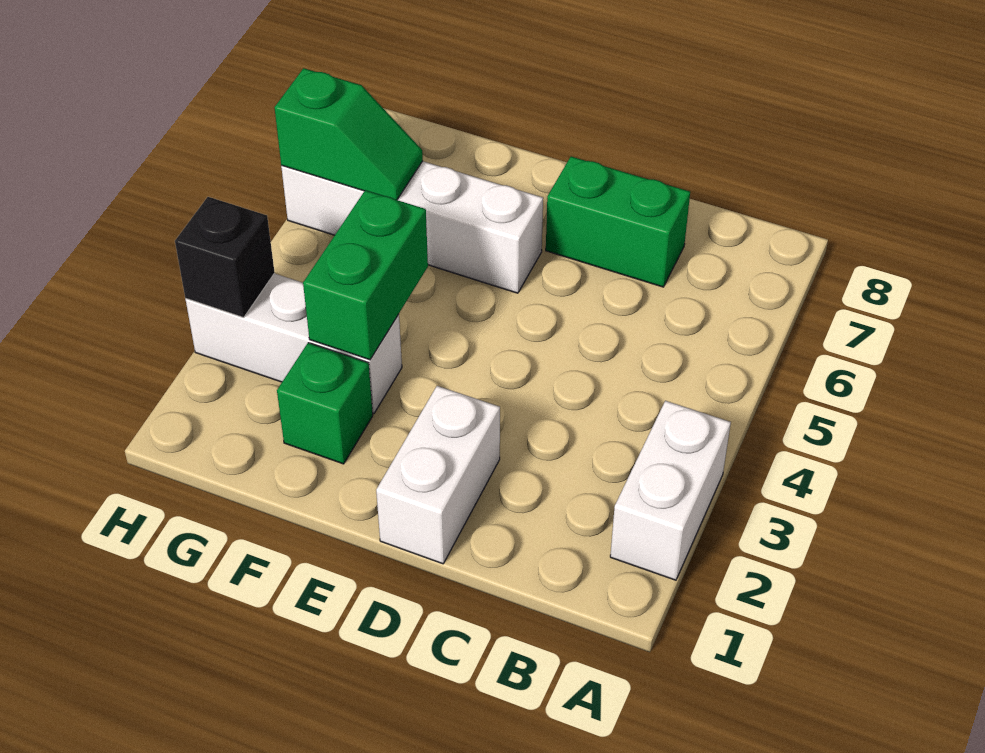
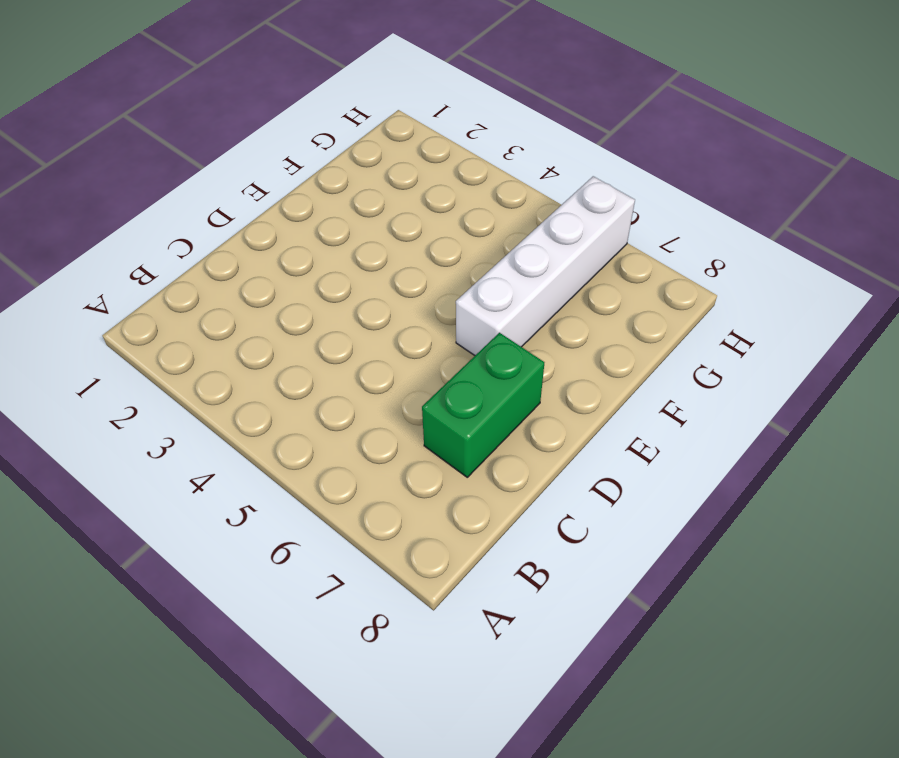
none -> white brick A2:A3 level 1
none -> white brick D1:D2 level 1

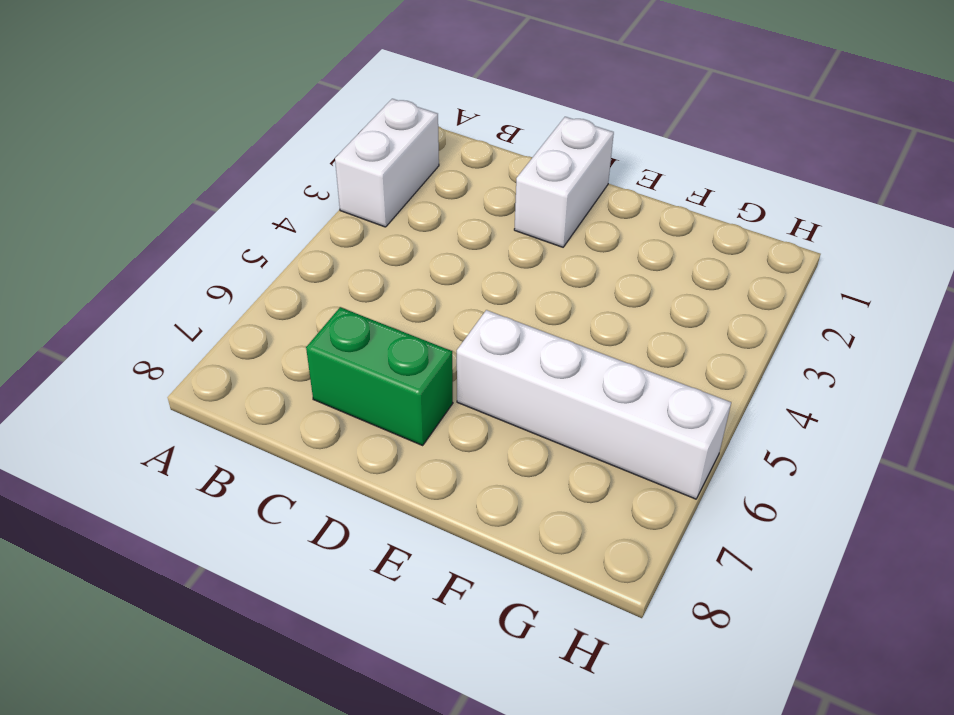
none -> green brick F2 level 1
none -> white brick F3:H3 level 1

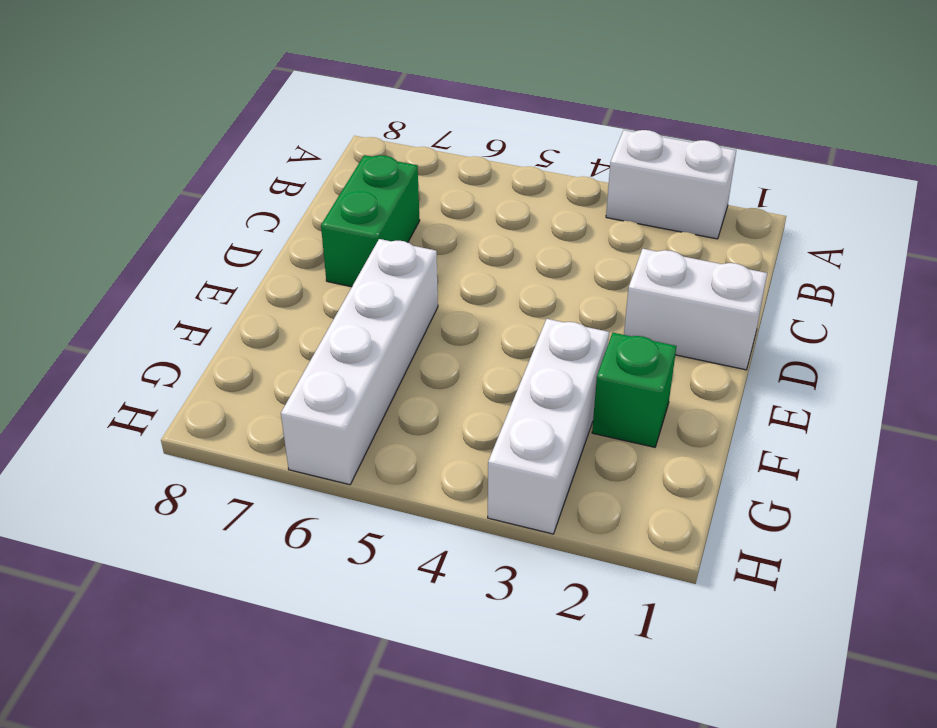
none -> green brick F3:F4 level 2
none -> green slope G6:H6 level 2 top H

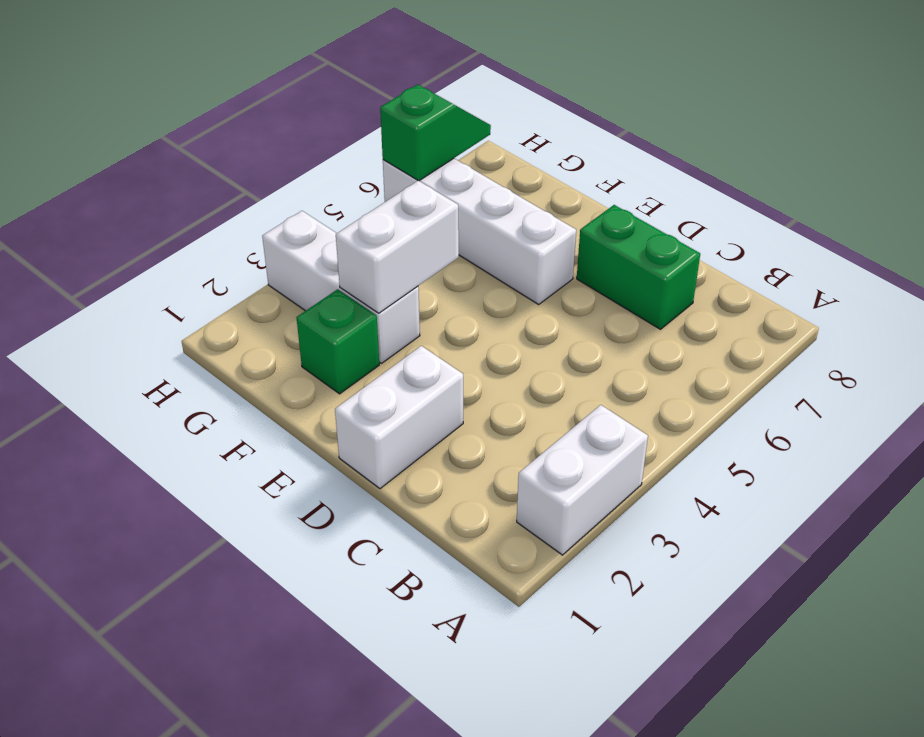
white brick F3:F4 level 2 -> green brick F3:F4 level 2
green slope H6:H7 level 2 top 6 -> green slope G6:H6 level 2 top H
none -> black brick H3 level 2

